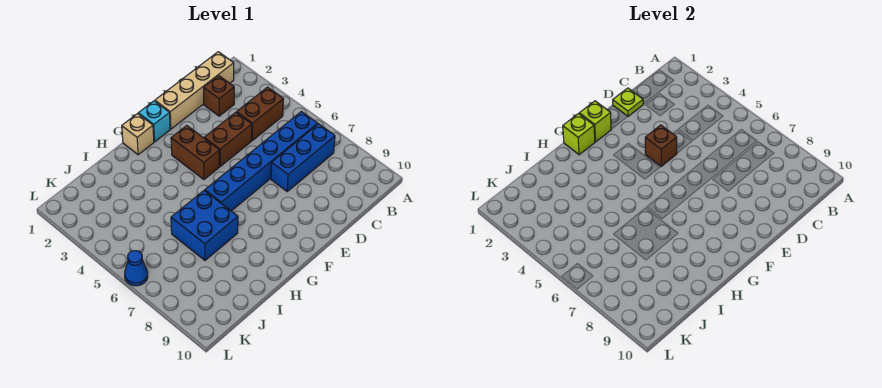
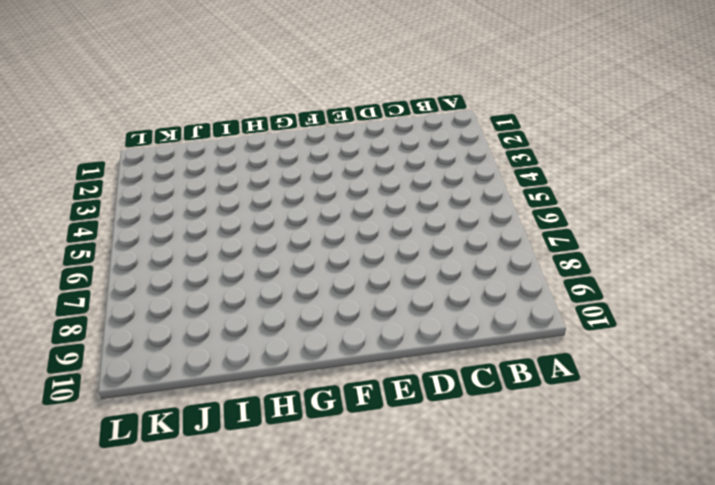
none -> tan brick B1:E1 level 1
none -> brown brick B4:C4 level 1
none -> blue brick B6:G6 level 1

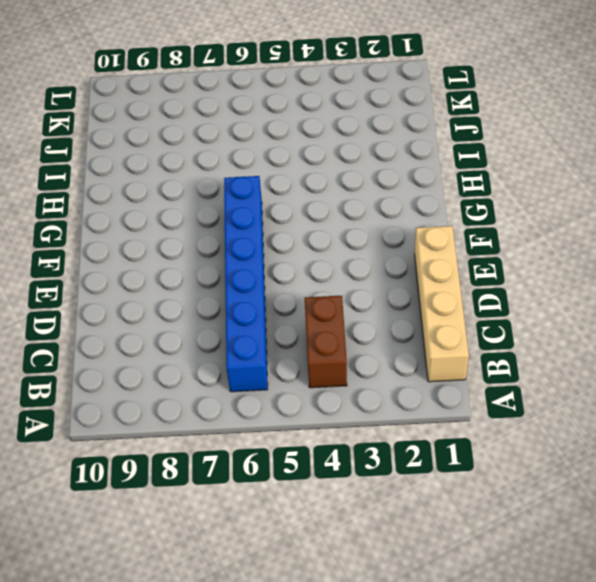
none -> blue brick B7:D7 level 1
none -> brown brick C2 level 1
none -> brown brick D4:E4 level 1

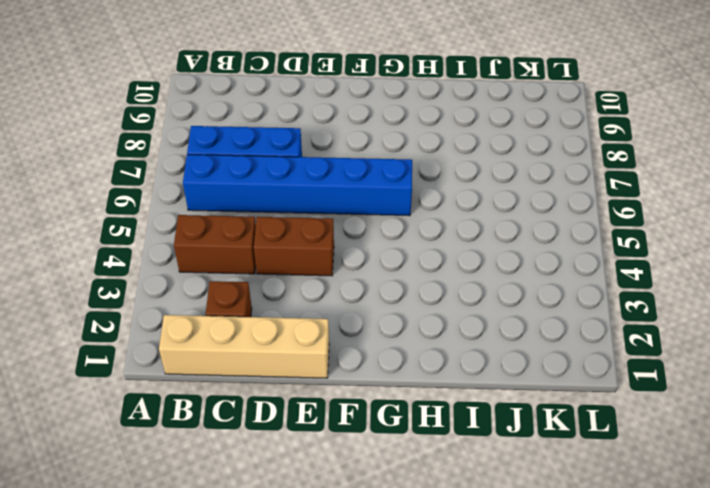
none -> cyan brick F1 level 1
none -> brown brick F3:F4 level 1
none -> tan brick G1 level 1

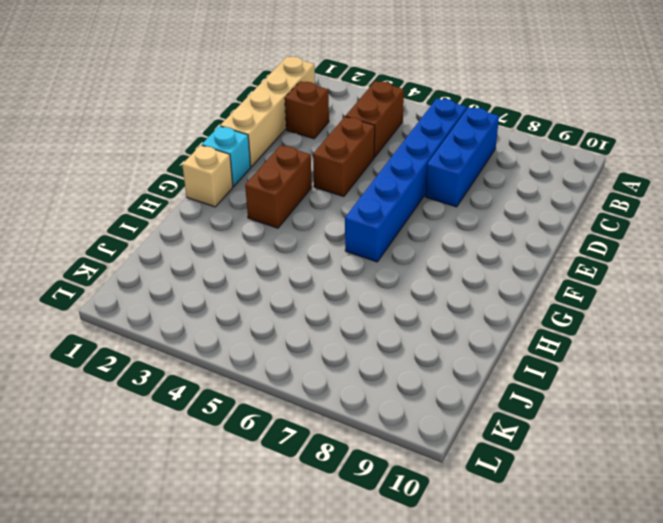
brown brick F3:G3 level 1 -> brown brick F3:F4 level 1
none -> blue brick H6:I7 level 1
none -> blue cone L6 level 1
none -> lime plate D1 level 2

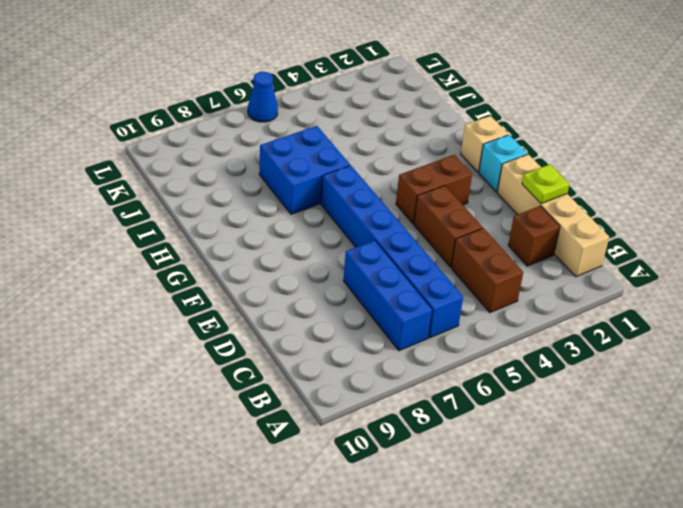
none -> brown brick E4 level 2
none -> lime brick F1 level 2
none -> lime brick G1 level 2

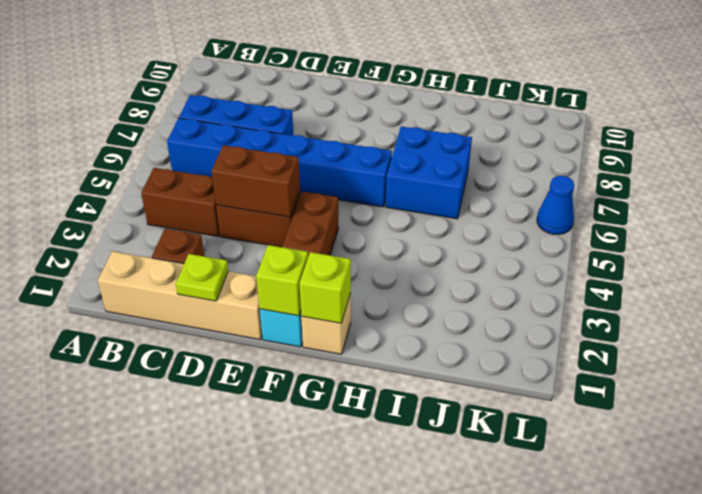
brown brick D4:E4 level 2 -> brown brick E4 level 2

